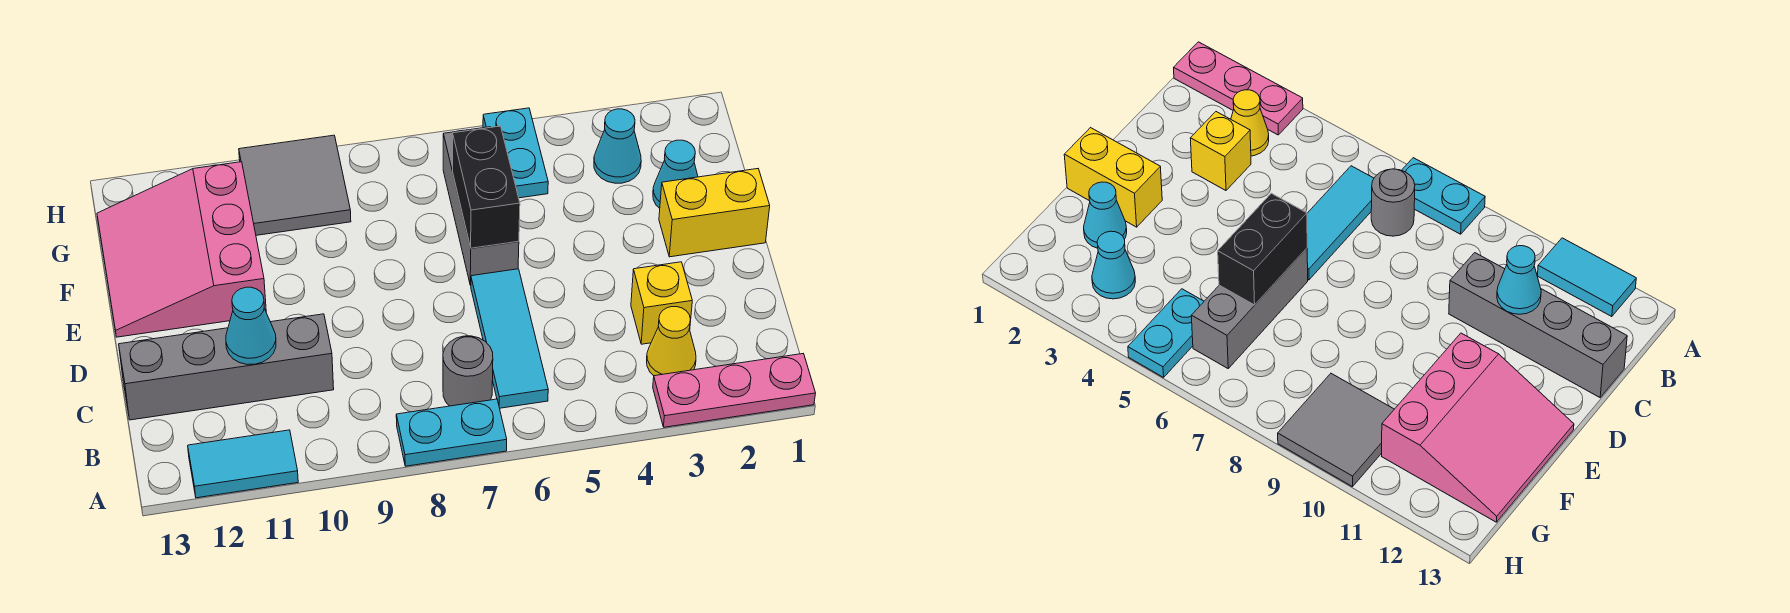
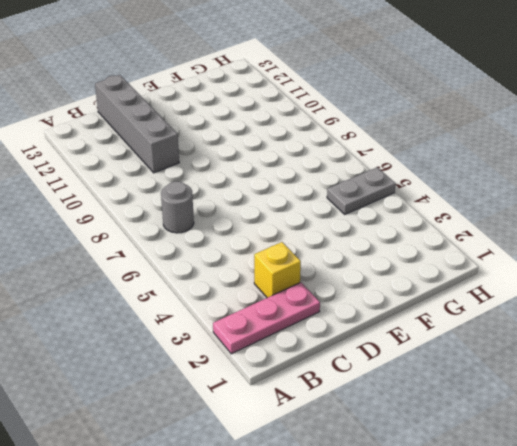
pink plate A2:C2 level 1 -> pink plate A1:A3 level 1
grey plate G5:H5 level 1 -> cyan plate G5:H5 level 1
none -> cyan plate A7:A8 level 1
none -> cyan tile A11:A12 level 1
none -> yellow cone B3 level 1

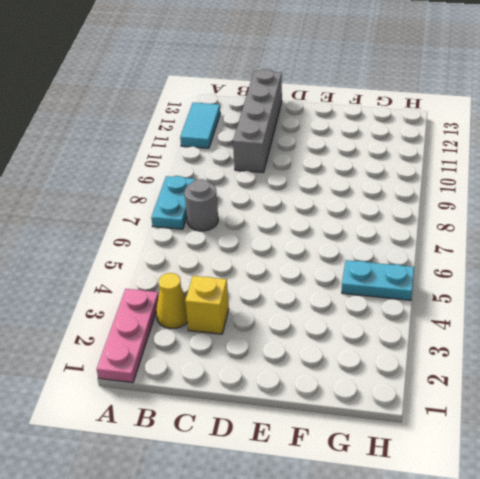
none -> cyan tile B6:D6 level 1
none -> yellow brick E1:E2 level 1
none -> grey brick E6:G6 level 1

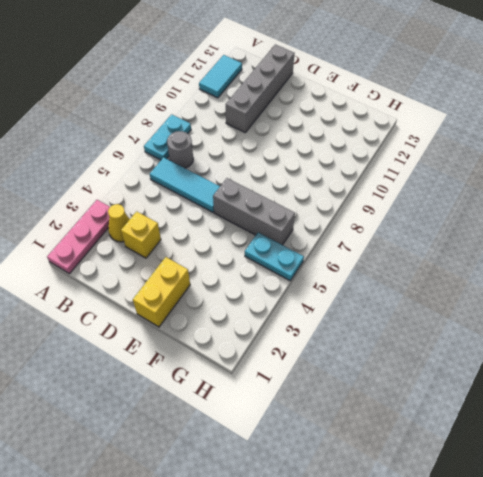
none -> pink slope E11:G13 level 1 top 11
none -> cyan cone F2 level 1
none -> cyan cone G3 level 1

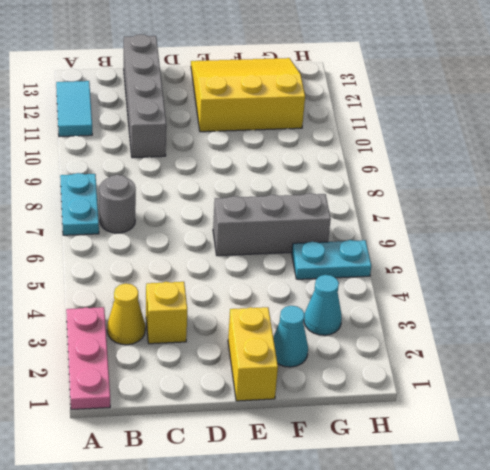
yellow slope E11:G13 level 1 top 11 -> pink slope E11:G13 level 1 top 11
none -> cyan tile B6:D6 level 1
none -> grey tile G9:H10 level 1
none -> cyan cone C11 level 2

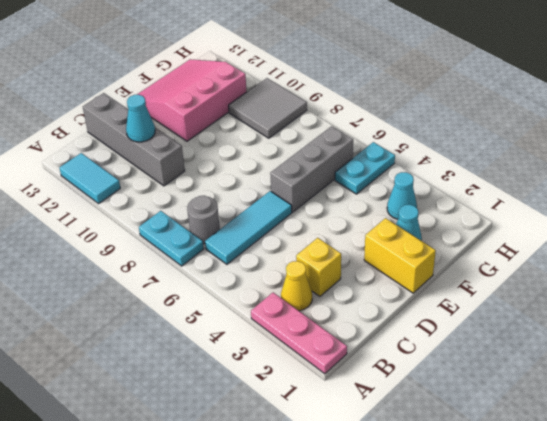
none -> black brick E6:F6 level 2

